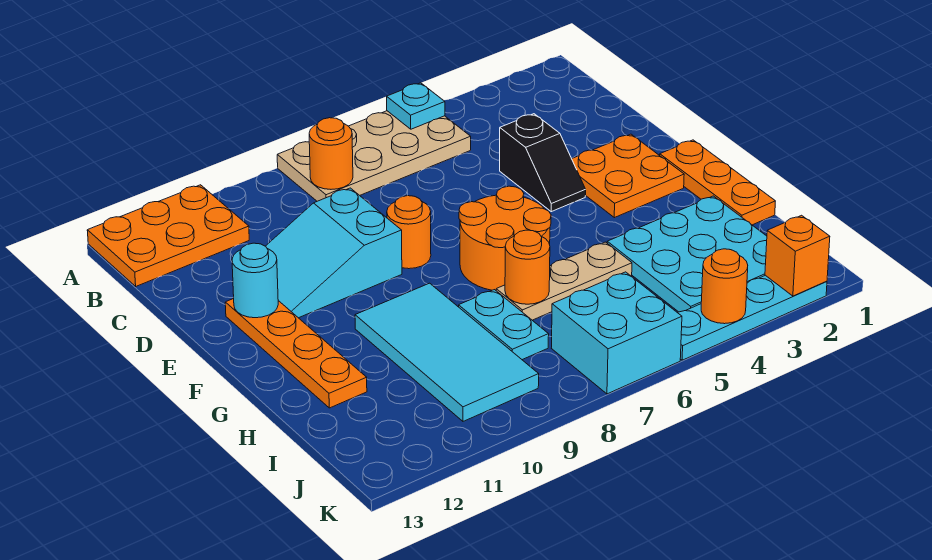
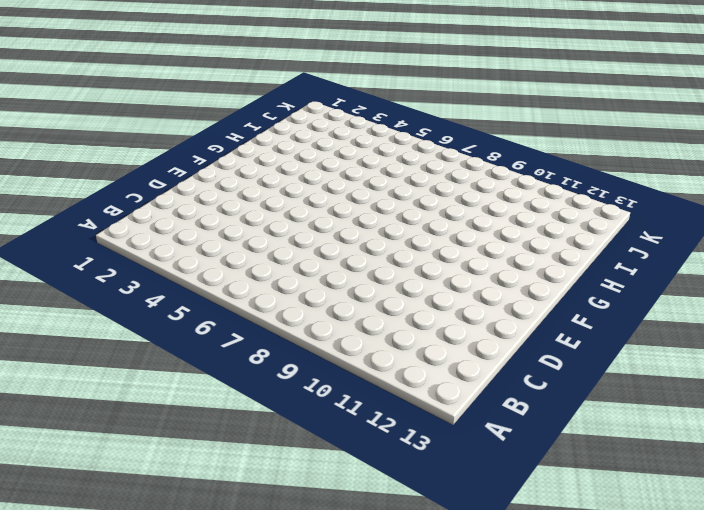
none -> tan plate A5:B8 level 1
none -> orange plate A11:B13 level 1
none -> black slope D4:E4 level 1 top D

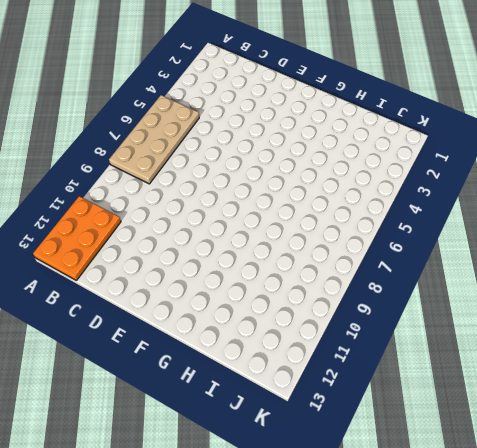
none -> black slope D4:E4 level 1 top D
none -> cyan slope D9:E11 level 1 top 9
none -> orange plate E2:F3 level 1

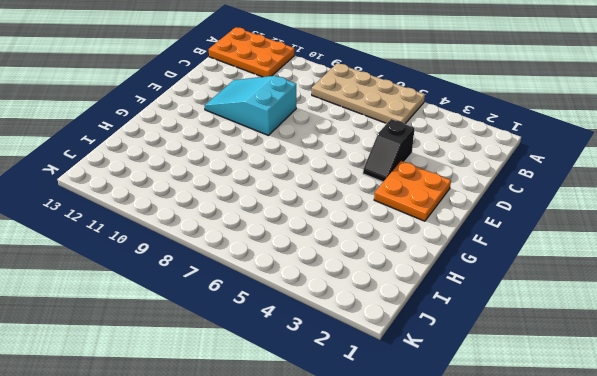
none -> orange round brick E8 level 1
none -> orange plate E12:H12 level 1
none -> orange plate F1:H1 level 1

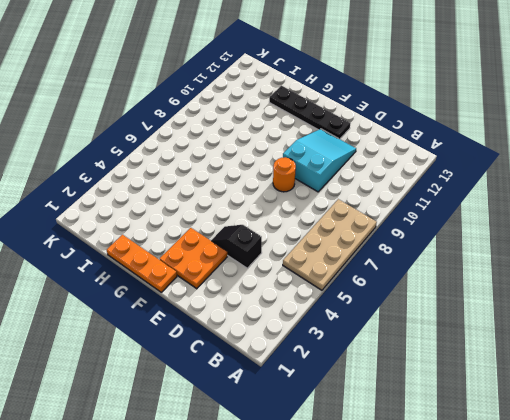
black plate E12:H12 level 1 -> orange plate E12:H12 level 1
none -> orange plate A11:B13 level 1
none -> orange round brick F6:G7 level 1
none -> cyan tile G9:J10 level 1

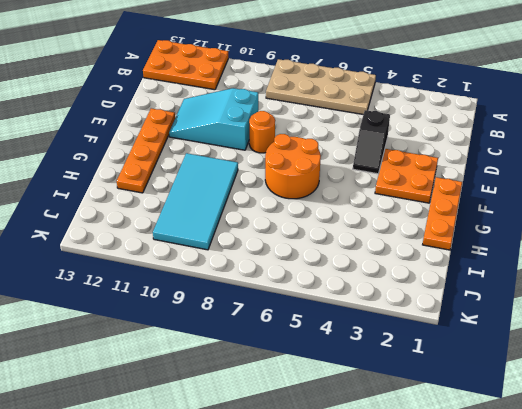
none -> cyan plate H2:J4 level 1
none -> tan plate H5:H7 level 1
none -> cyan plate H8:I8 level 1

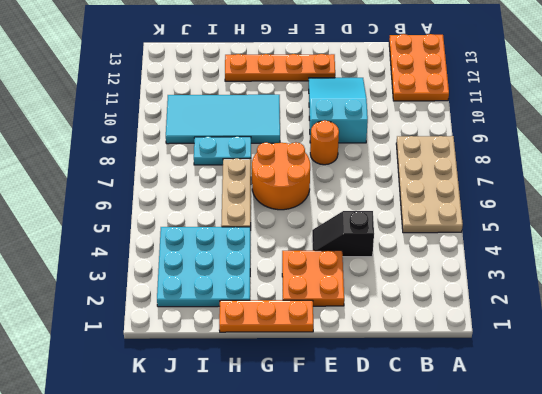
none -> cyan brick J6:K7 level 1
none -> cyan plate K2:K5 level 1
none -> cyan plate A5 level 2

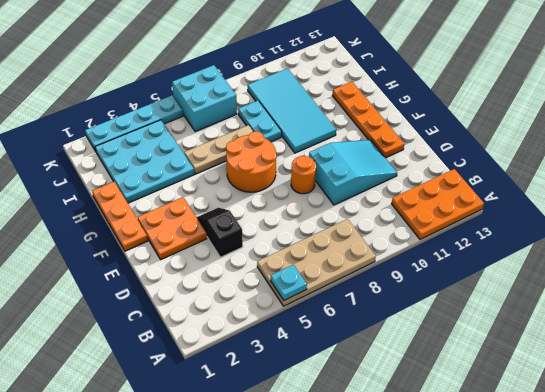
none -> orange round brick B8 level 2
none -> cyan round brick E12 level 2
none -> orange round brick H7 level 2

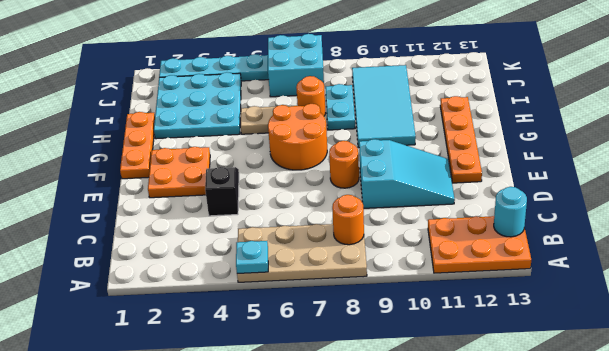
cyan round brick B13 level 2 -> cyan round brick E12 level 2
none -> orange brick K2 level 2
none -> orange round brick K4 level 2

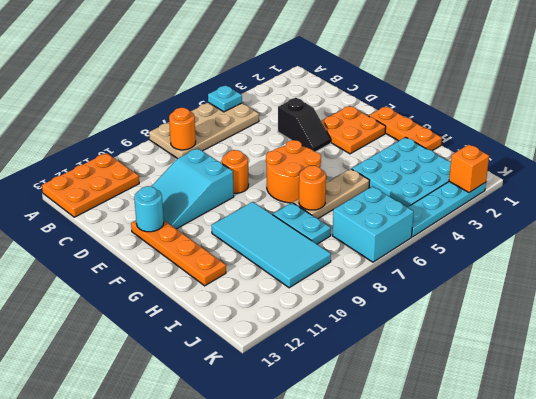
none -> orange round brick K4 level 2

